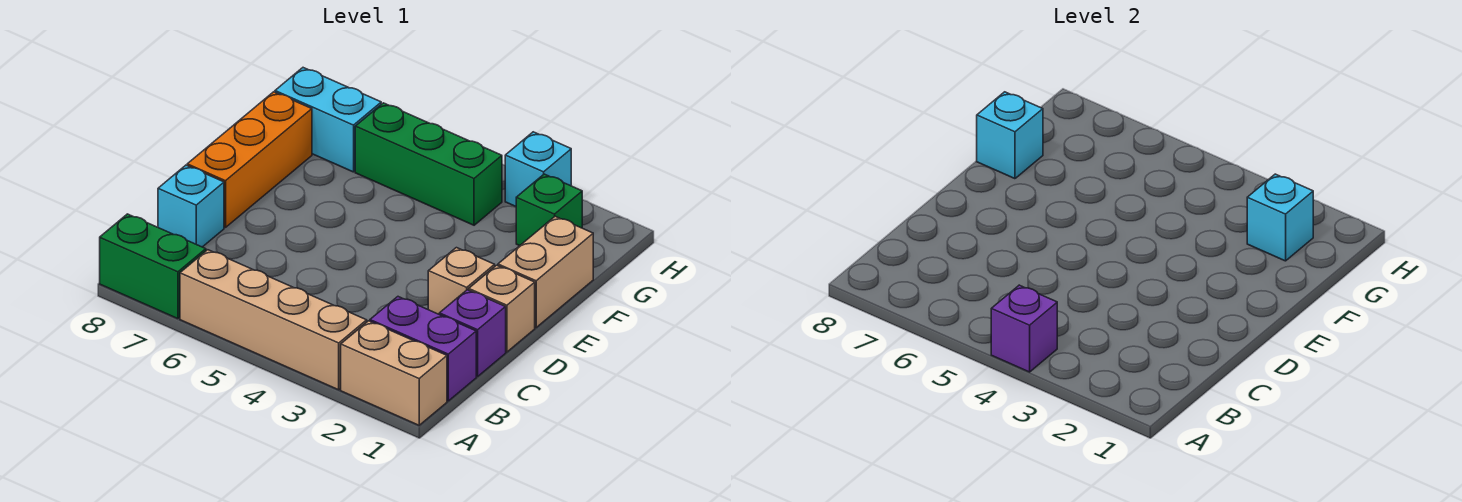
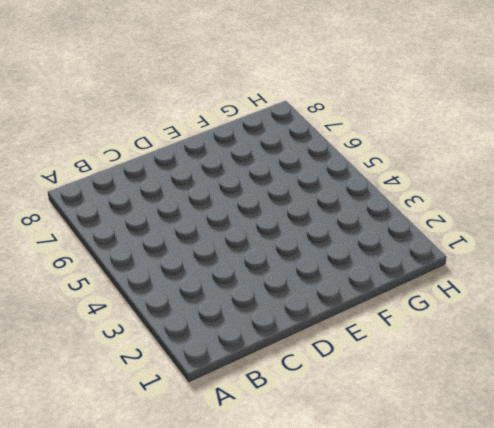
none -> tan brick A1:A2 level 1
none -> tan brick A3:A6 level 1
none -> green brick A7:A8 level 1

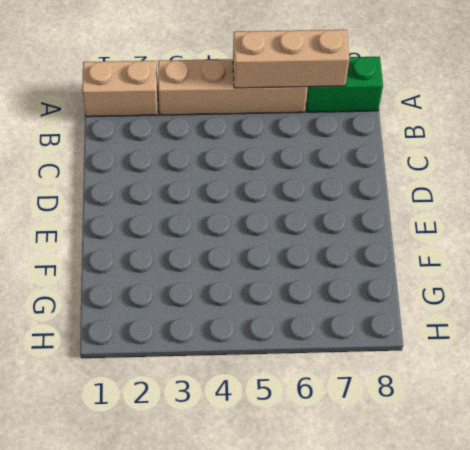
tan brick A5:A7 level 2 -> none
none -> purple brick B1:B2 level 1
none -> purple brick C1 level 1
none -> cyan brick C8 level 1

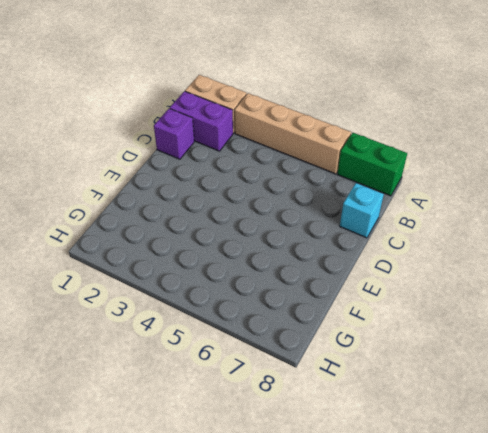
none -> tan brick D1 level 1
none -> tan brick D2 level 1
none -> orange brick D8:F8 level 1

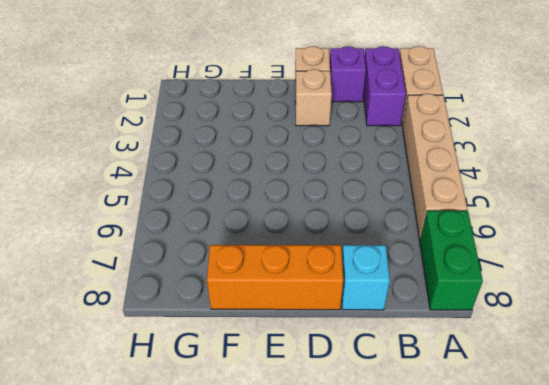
none -> tan brick E1:F1 level 1
none -> green brick G2 level 1
none -> green brick G4:G6 level 1

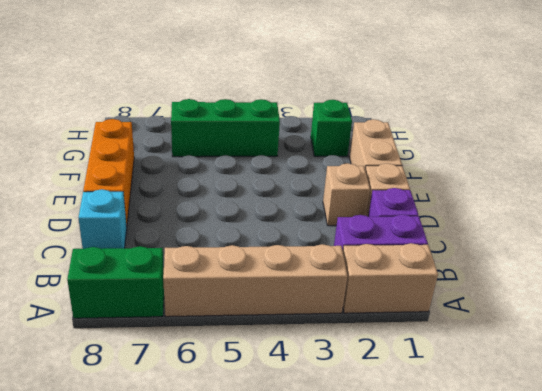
none -> cyan brick G7:G8 level 1
none -> cyan brick H3 level 1
none -> purple brick A4 level 2

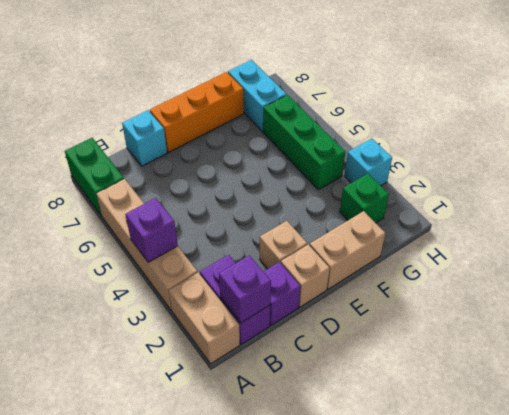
purple brick B1 level 2 -> none
none -> cyan brick F8 level 2
none -> cyan brick G2 level 2

